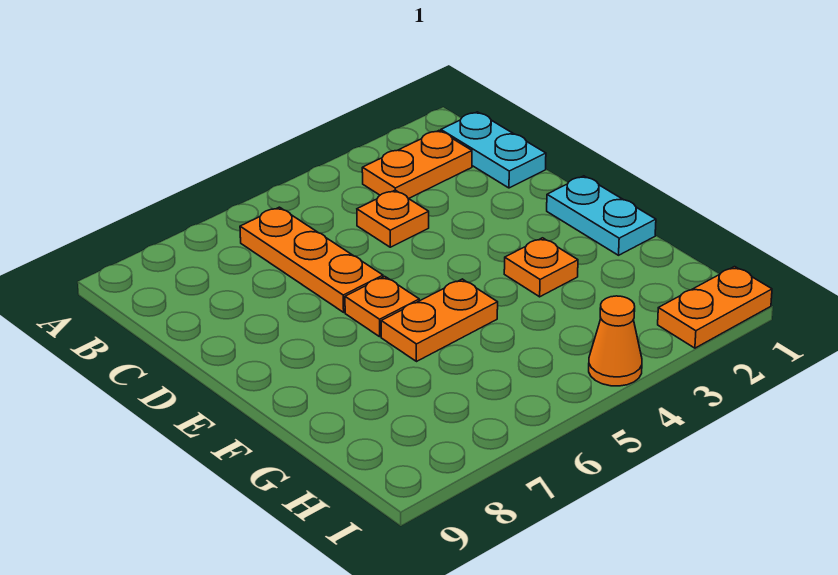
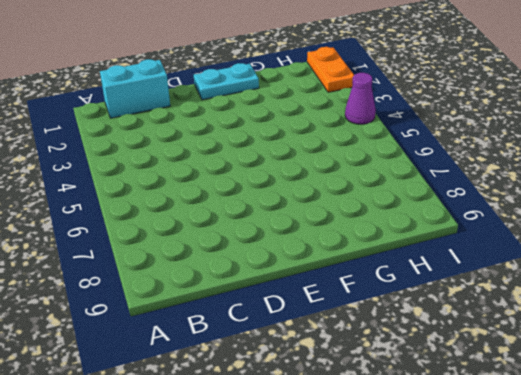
cyan brick B1:C1 level 1 -> cyan plate B1:C1 level 1
purple cone I4 level 1 -> orange cone I4 level 1
none -> orange plate B2:B3 level 1
none -> orange plate B6:D6 level 1

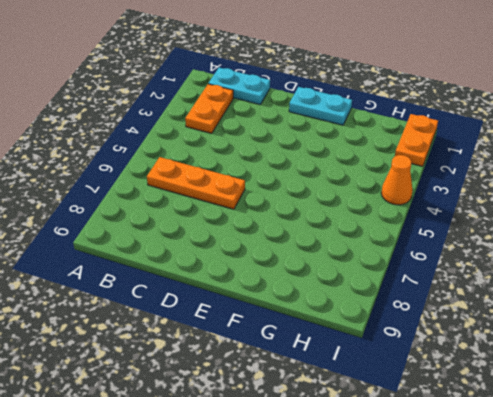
none -> orange plate C4 level 1
none -> orange plate E6 level 1

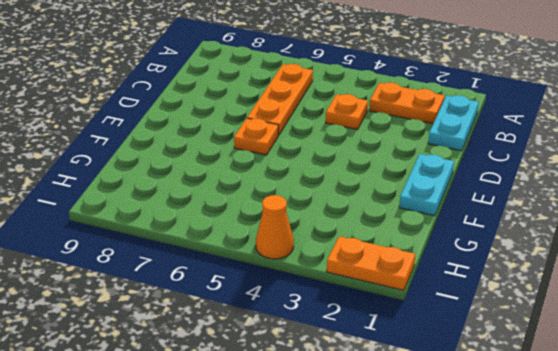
none -> orange plate F3 level 1
none -> orange plate F5:F6 level 1

